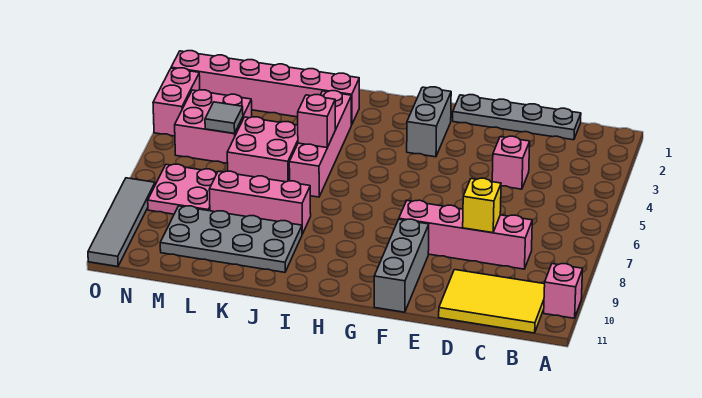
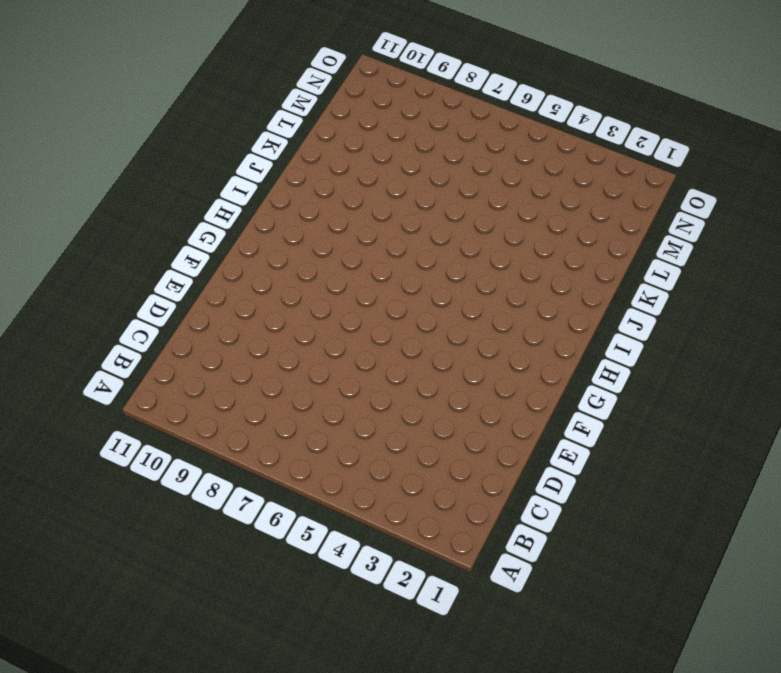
none -> pink brick A10 level 1
none -> yellow tile B10:D11 level 1
none -> grey plate C1:F1 level 1

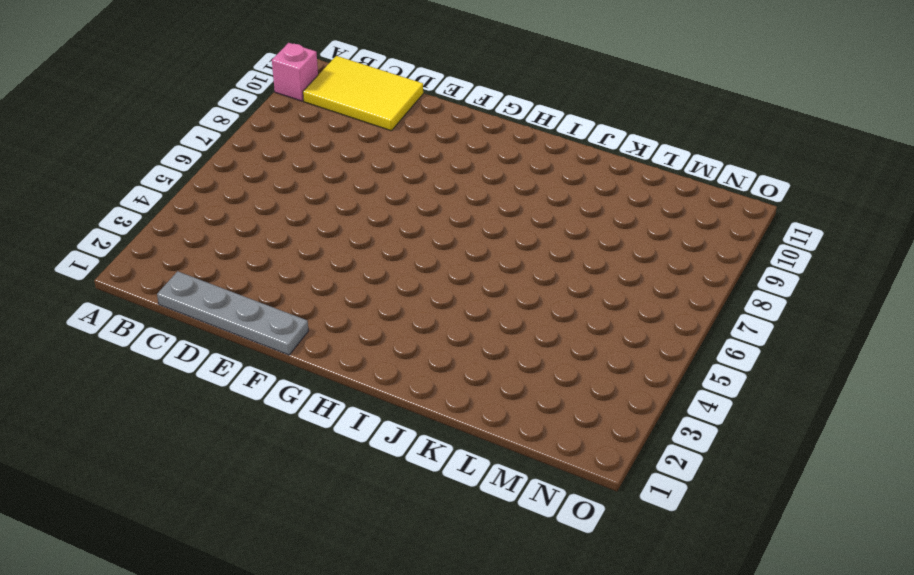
none -> pink brick C8:F8 level 1
none -> pink brick D4 level 1
none -> grey brick F9:F11 level 1

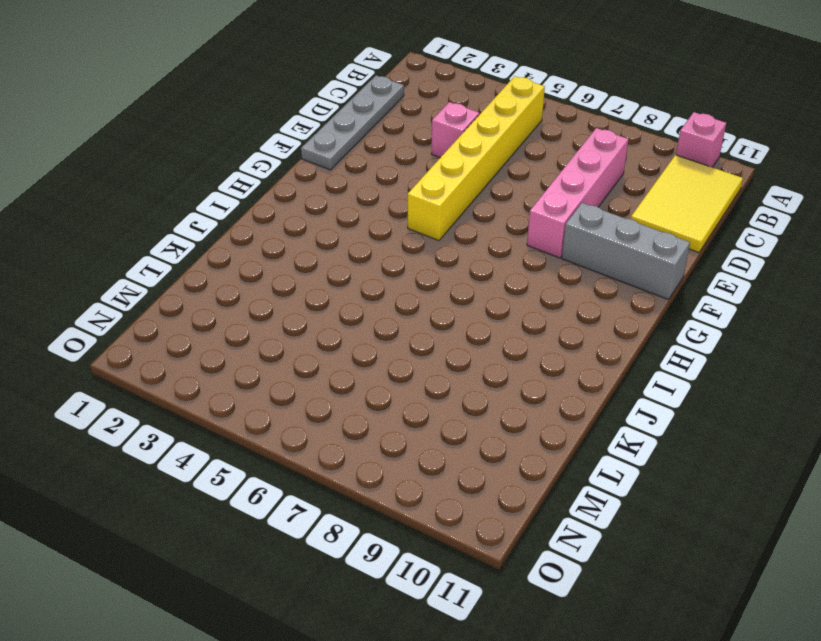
yellow brick B5:G5 level 1 -> none
none -> grey brick G2:G3 level 1
none -> pink brick J2:O2 level 1
none -> pink brick J3:J6 level 1

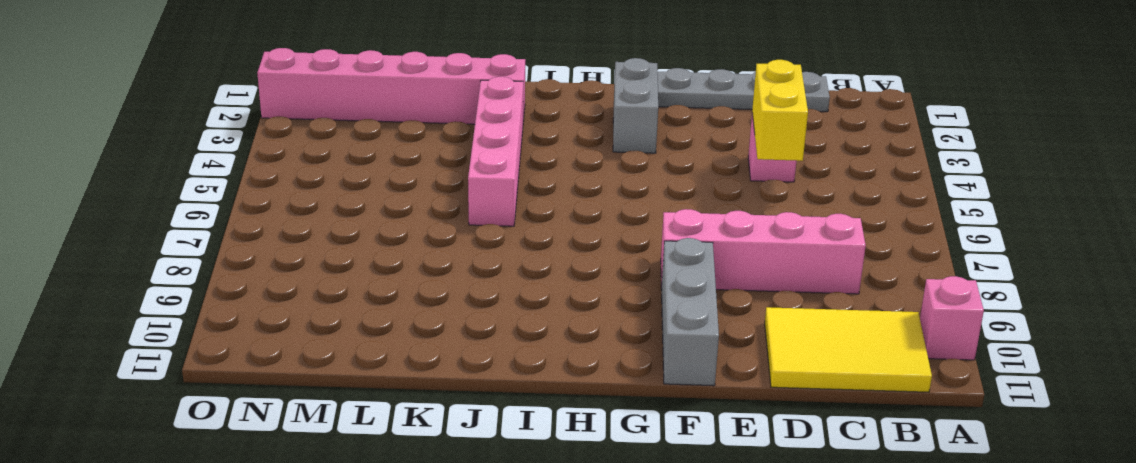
yellow brick D4:D5 level 2 -> none
none -> pink brick J8:L8 level 1
none -> grey plate J9:M10 level 1
none -> pink brick K5:L6 level 1

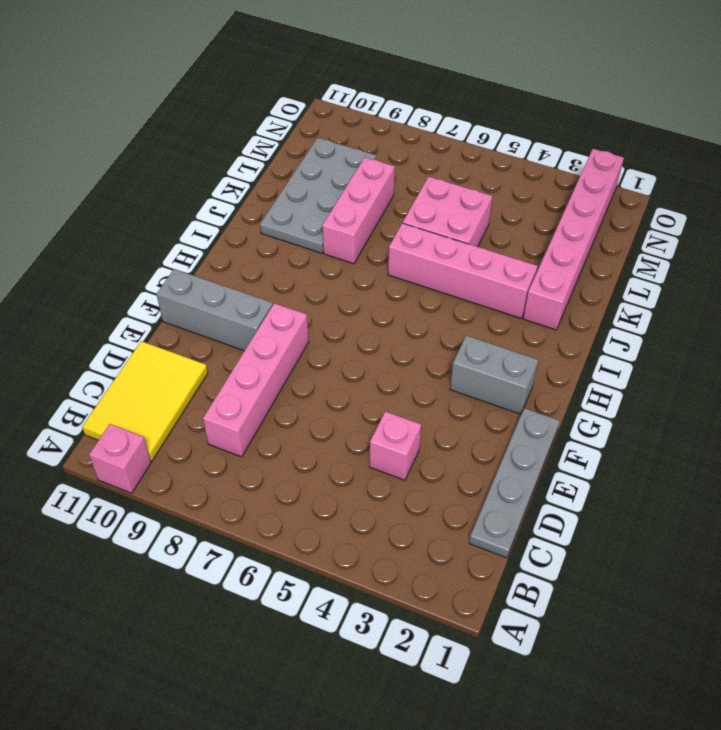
none -> pink brick M4:N5 level 1
none -> pink plate M7:N8 level 1
none -> pink brick O3:O4 level 1

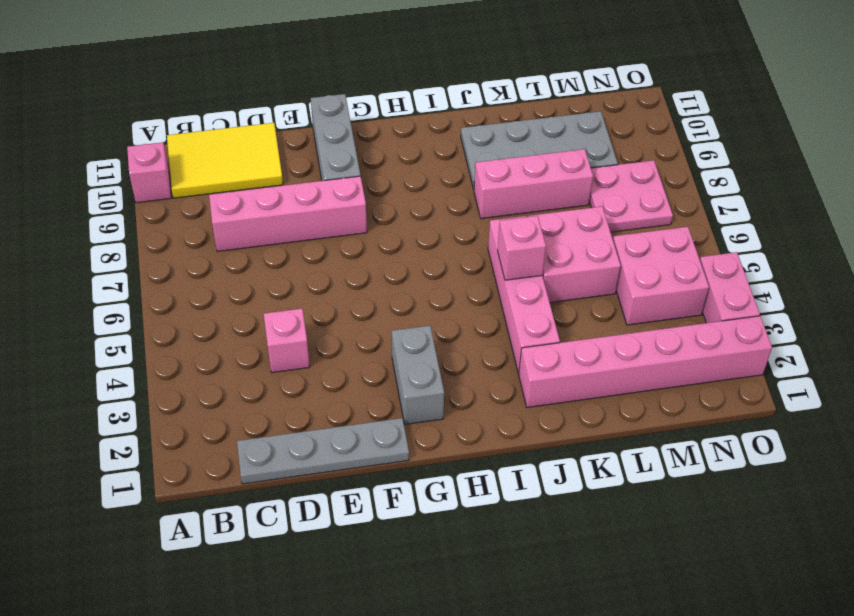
none -> grey tile O8:O11 level 1
none -> yellow brick D8 level 2
none -> grey tile M5 level 2

